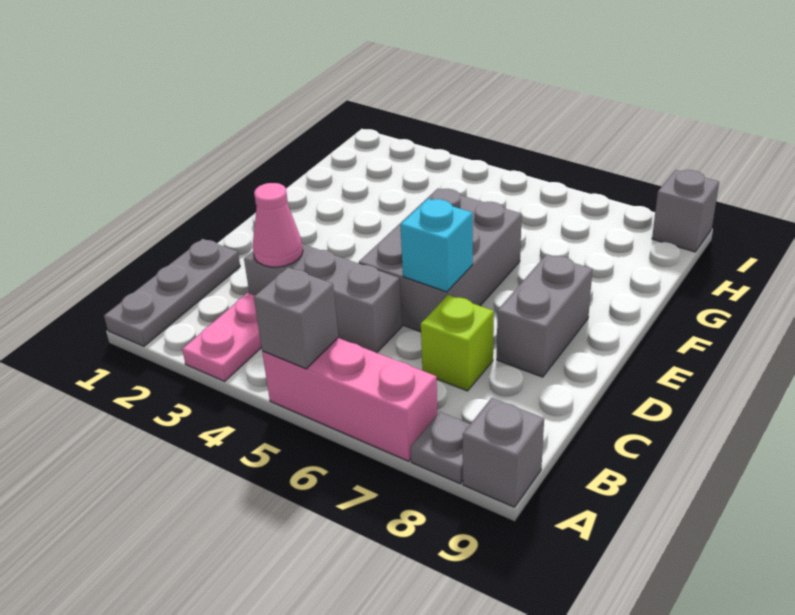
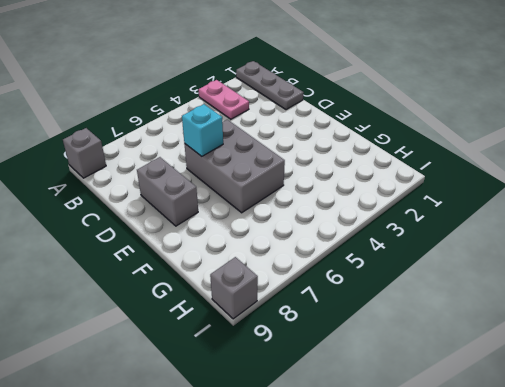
none -> pink brick A5:A7 level 1
none -> grey plate A8 level 1
none -> grey brick C3:C5 level 1

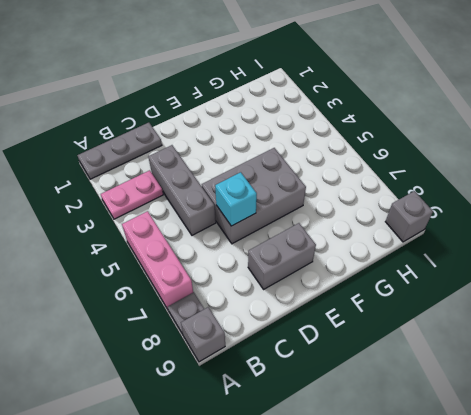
none -> lime brick C7 level 1
none -> grey brick A5 level 2
none -> pink cone C3 level 2

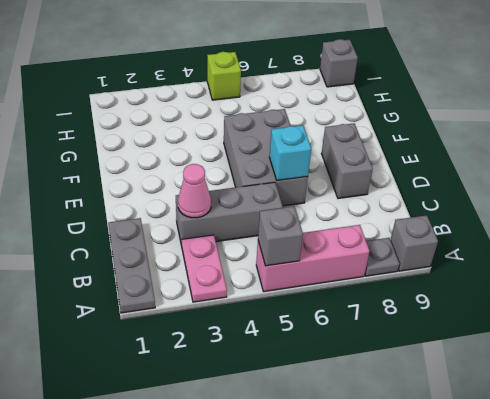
lime brick I5 level 1 -> lime brick C7 level 1

